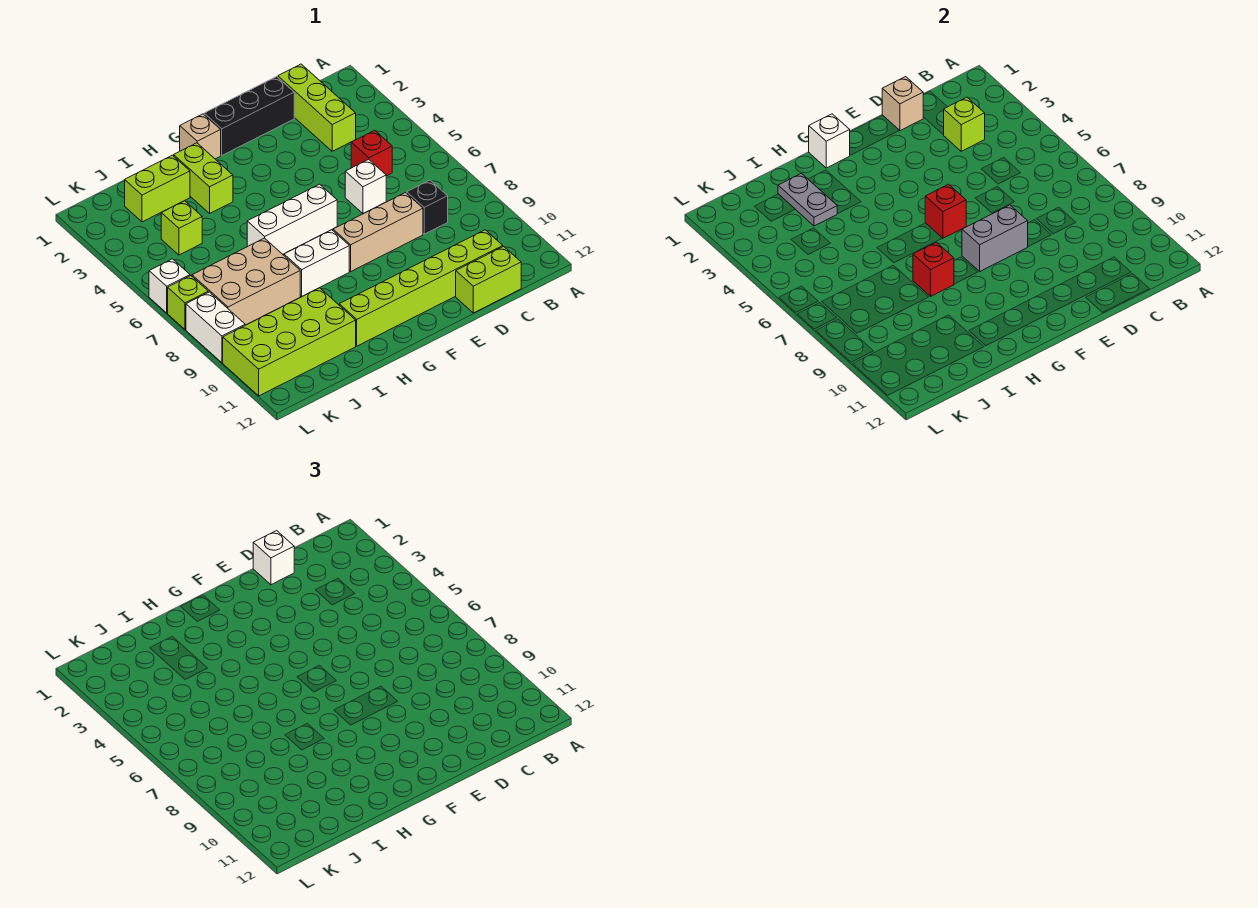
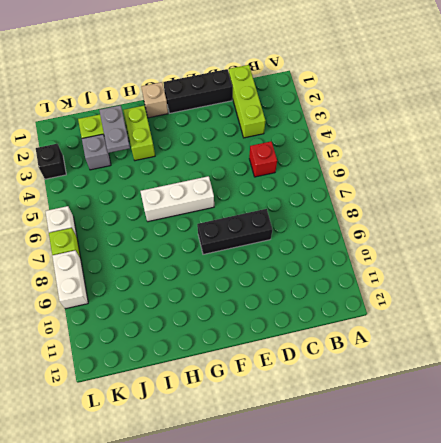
black brick D8:F8 level 1 -> tan brick D8:F8 level 1
grey brick J3 level 1 -> none
black brick L3 level 1 -> black brick C8 level 1
none -> lime brick C11:H11 level 1
none -> lime brick C12:D12 level 1
none -> white brick D6 level 1

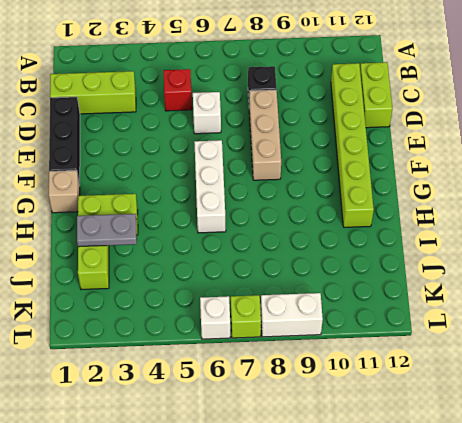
none -> white brick G8:H8 level 1
none -> tan brick I7:K8 level 1
none -> lime brick I10:L11 level 1

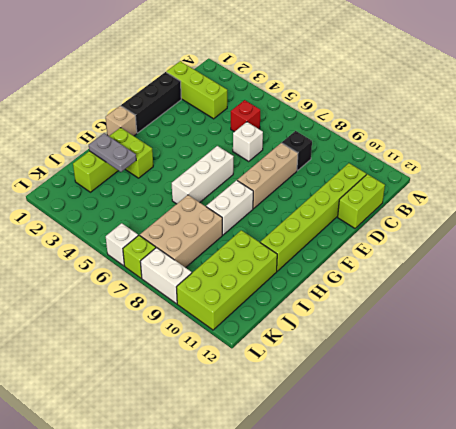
none -> lime brick J4 level 1
none -> lime brick C3 level 2
none -> tan brick D1 level 2

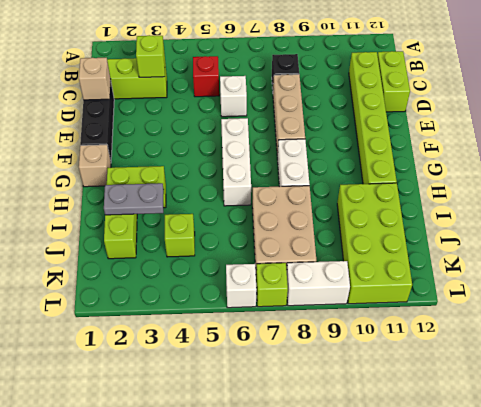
none -> grey brick E8:F8 level 2
none -> red brick F6 level 2
none -> white brick G1 level 2

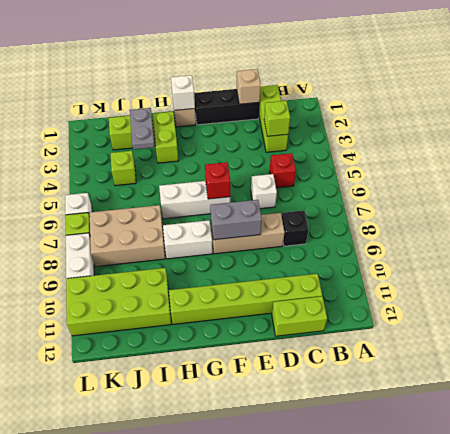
none -> red brick H8 level 2
none -> white brick D1 level 3

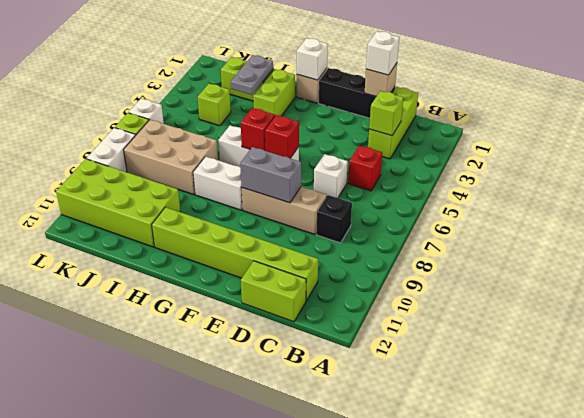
red brick G6 level 2 -> red brick H8 level 2

